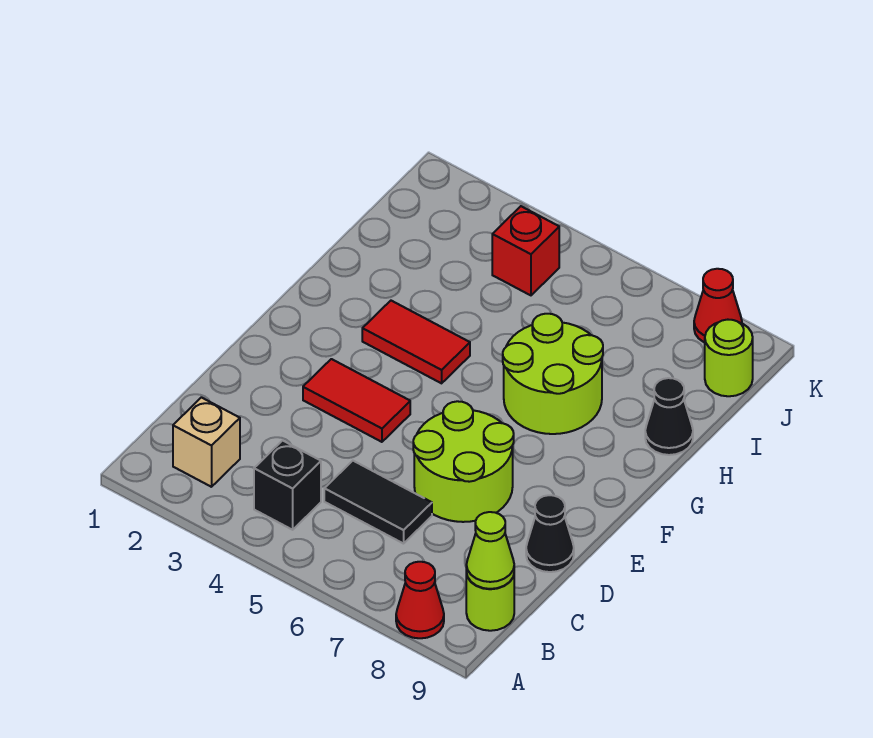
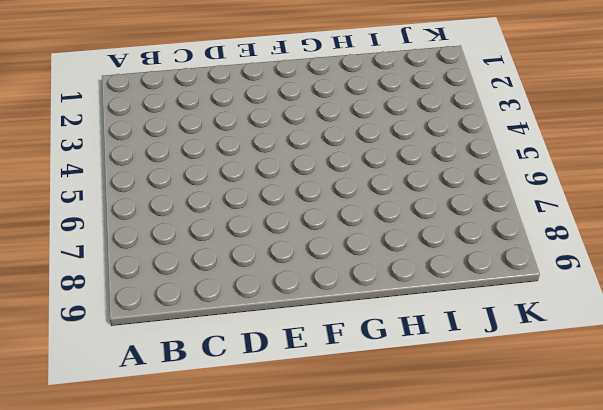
none -> red cone A8 level 1
none -> tan brick B2 level 1
none -> black brick B4 level 1

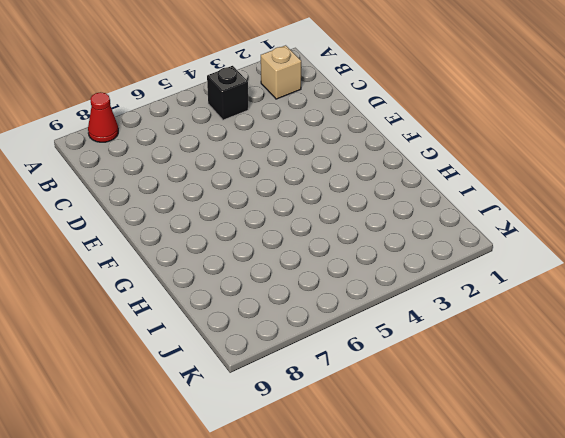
none -> lime round brick B9 level 1
none -> black tile C5:C6 level 1
none -> lime round brick D6:E7 level 1

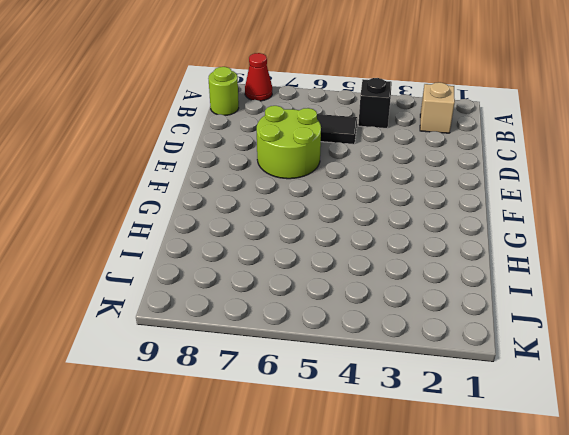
none -> black cone D9 level 1
none -> red tile E3:E4 level 1
none -> red tile G3:G4 level 1

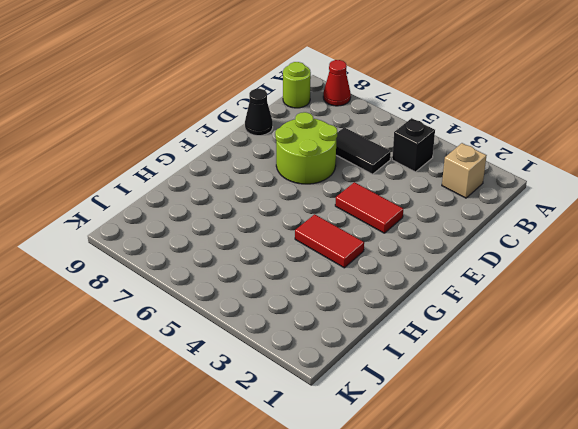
none -> lime round brick G6:H7 level 1
none -> black cone H9 level 1
none -> red brick J4 level 1

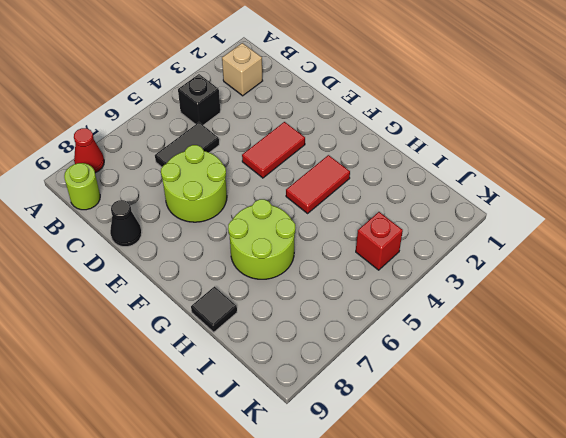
black tile H9 level 1 -> black cone H9 level 1
none -> lime round brick J9 level 1
none -> red cone K8 level 1
none -> lime cone B9 level 2

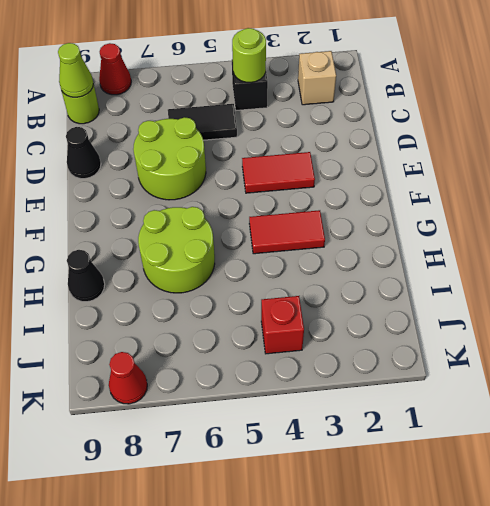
lime round brick B4 level 2 -> lime round brick J9 level 1

